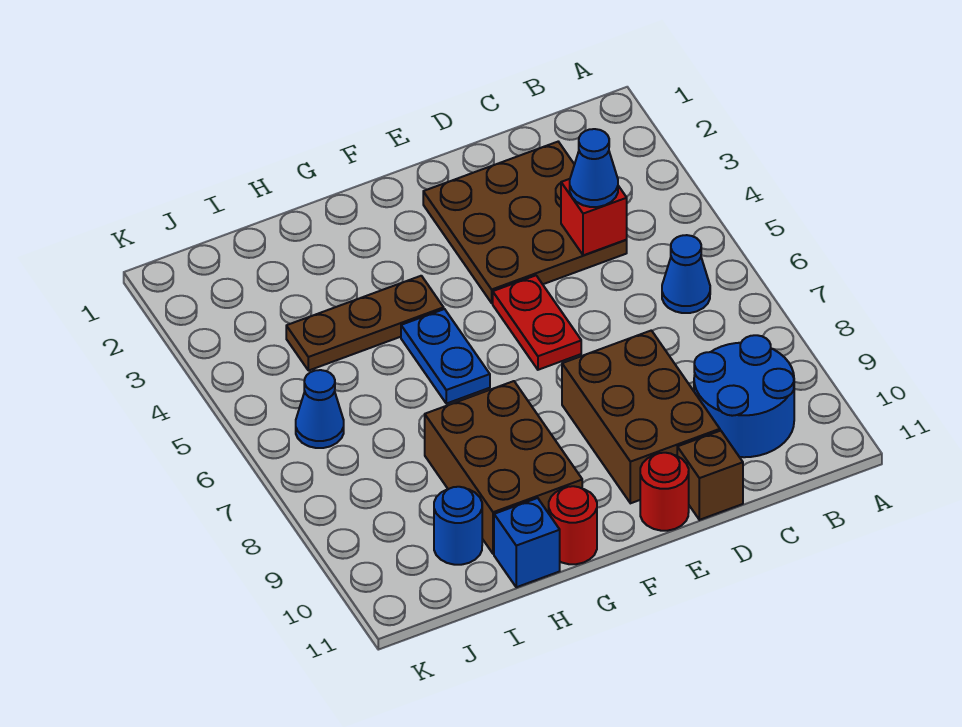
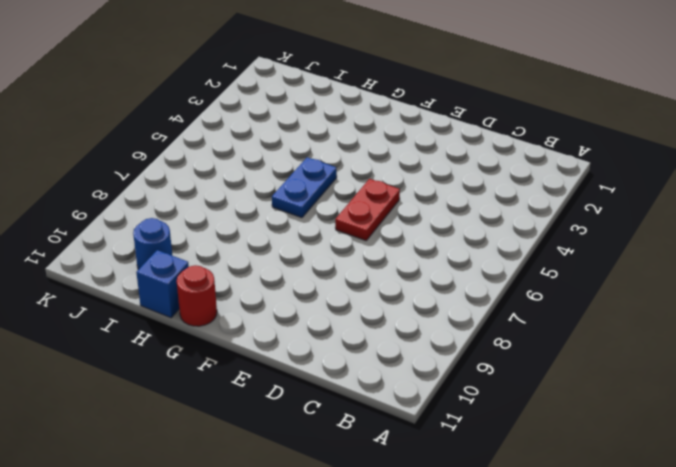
none -> blue cone B6 level 1
none -> blue round brick B9:C10 level 1
none -> brown plate C2:E4 level 1

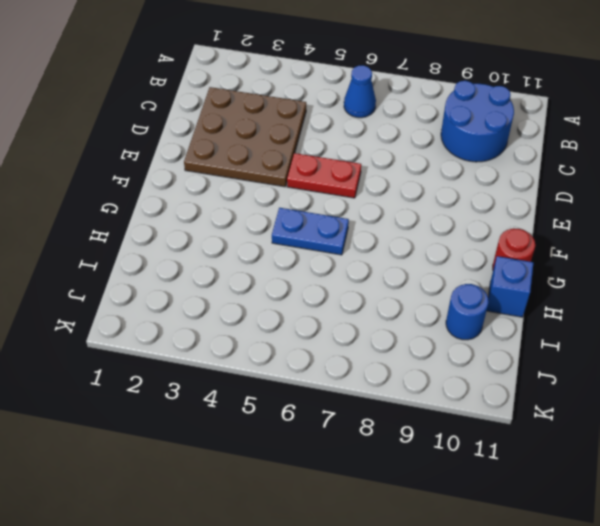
none -> brown brick D8:E10 level 1
none -> brown brick D11 level 1
none -> red round brick E11 level 1

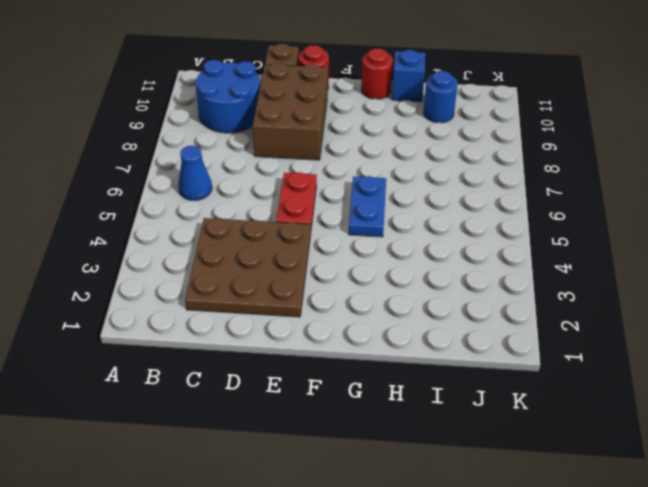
none -> brown plate G4:I4 level 1
none -> brown brick G8:H10 level 1
none -> blue cone J6 level 1

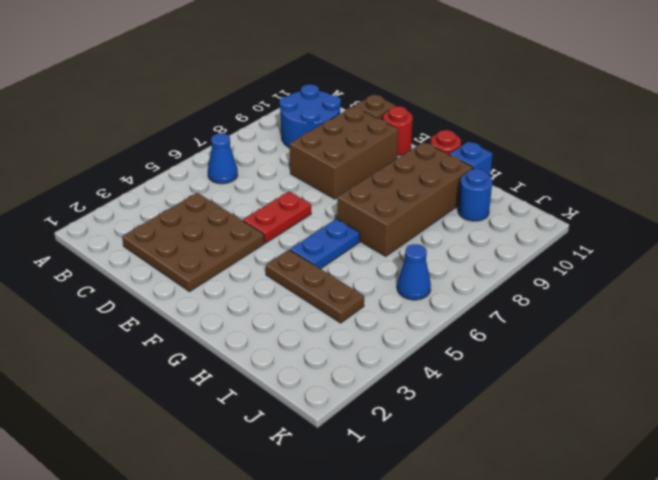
brown brick G7:H10 level 1 -> brown brick G8:H10 level 1
none -> red brick C4 level 2
none -> blue cone C4 level 3

